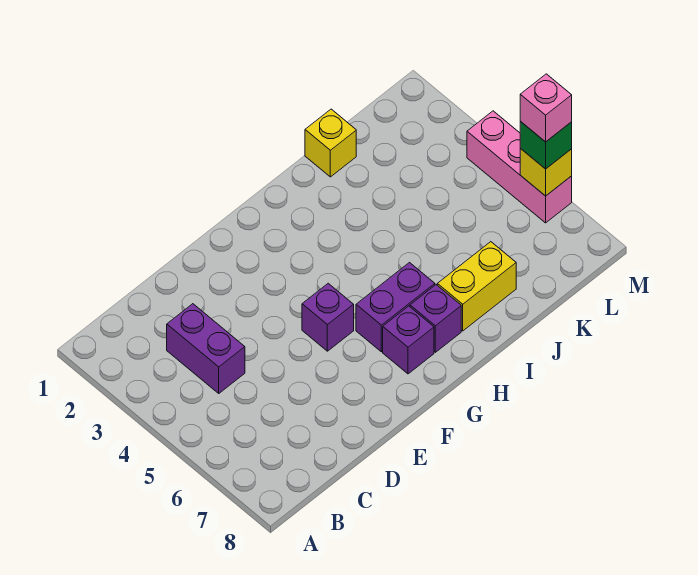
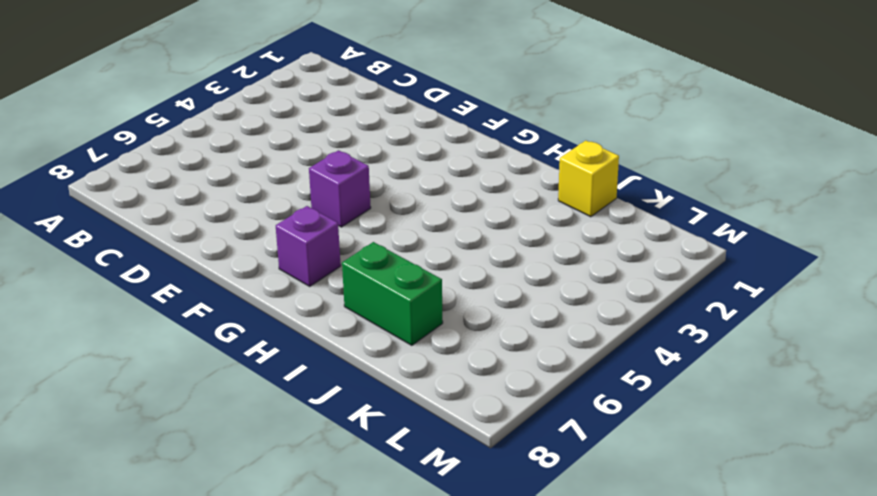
green brick I7:J7 level 1 -> yellow brick I7:J7 level 1
none -> purple brick C3:C4 level 1
none -> purple brick G6:H6 level 1

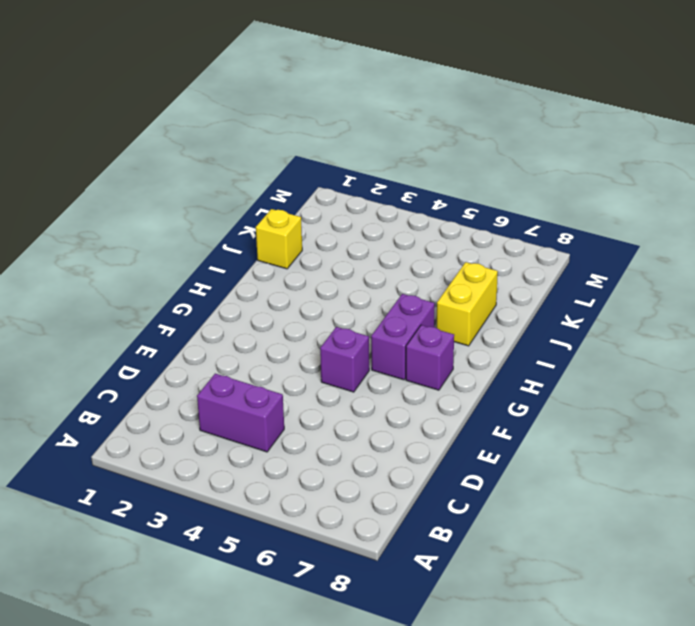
none -> purple brick H7 level 1
none -> pink brick M4:M6 level 1

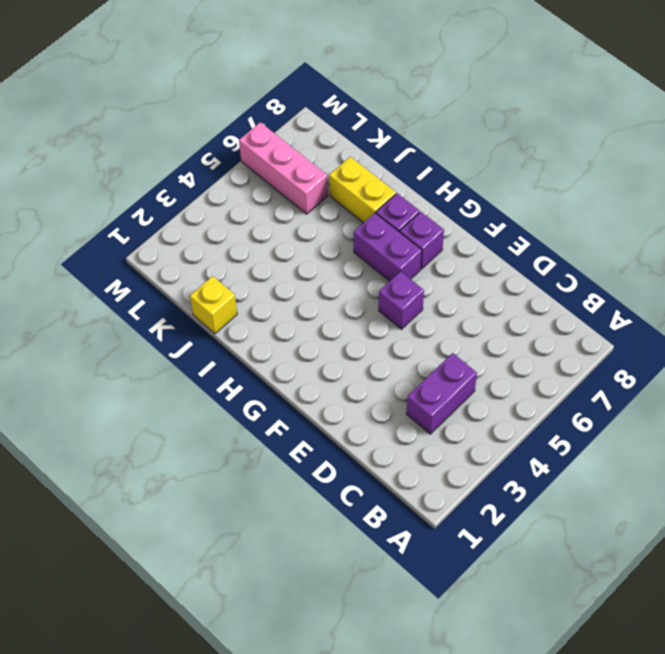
pink brick K6:M6 level 1 -> pink brick M4:M6 level 1
none -> yellow brick M6 level 2
none -> green brick M6 level 3

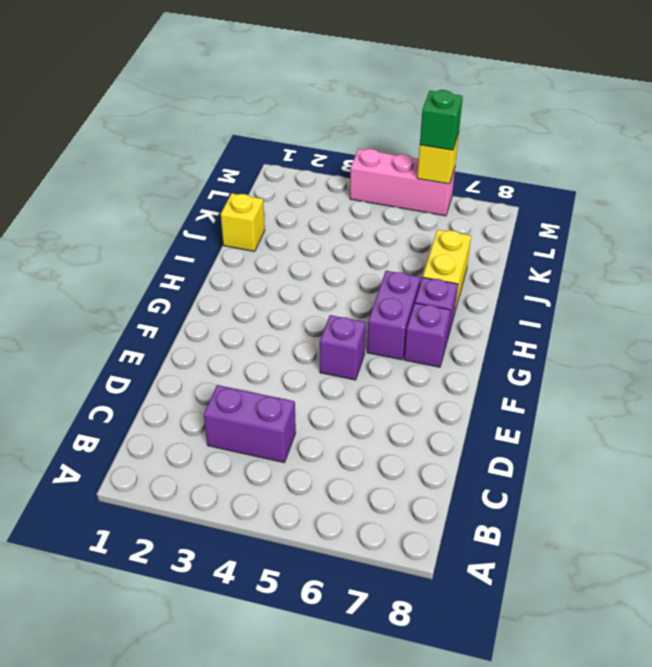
none -> pink brick M6 level 4

